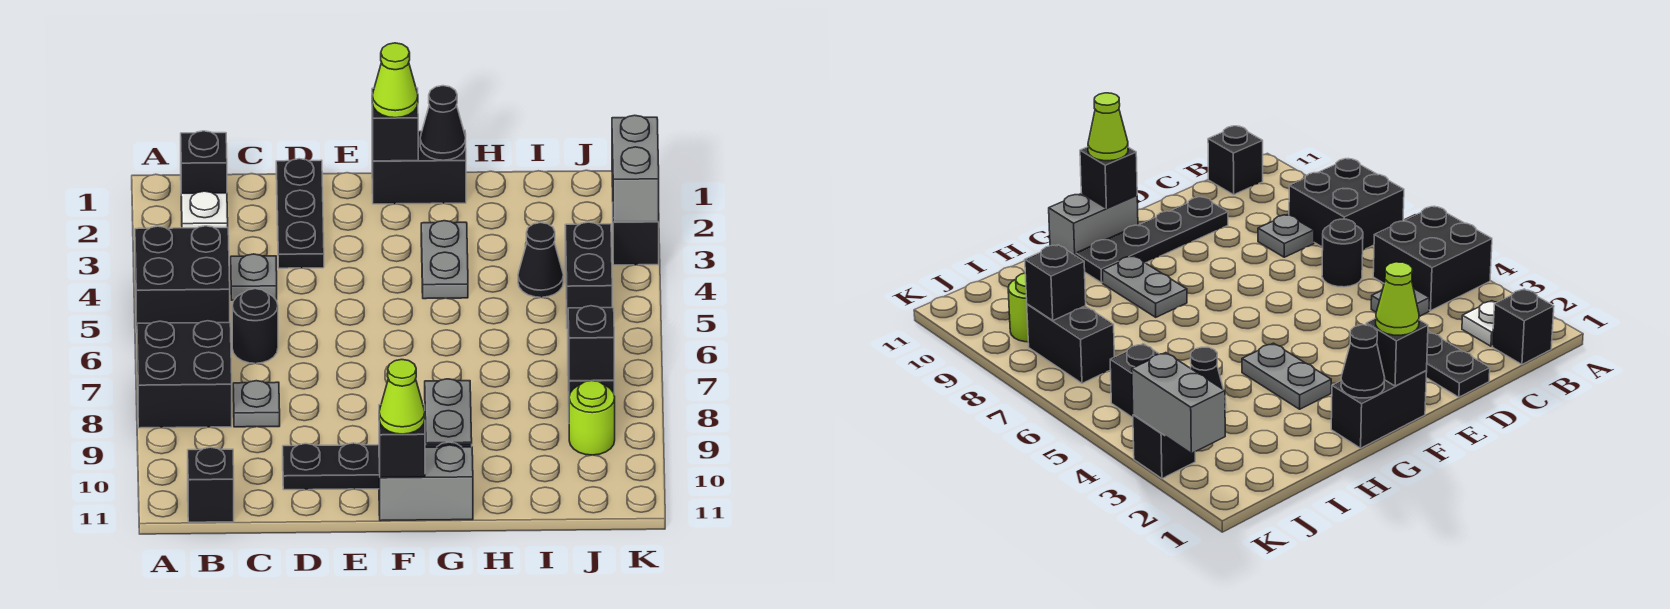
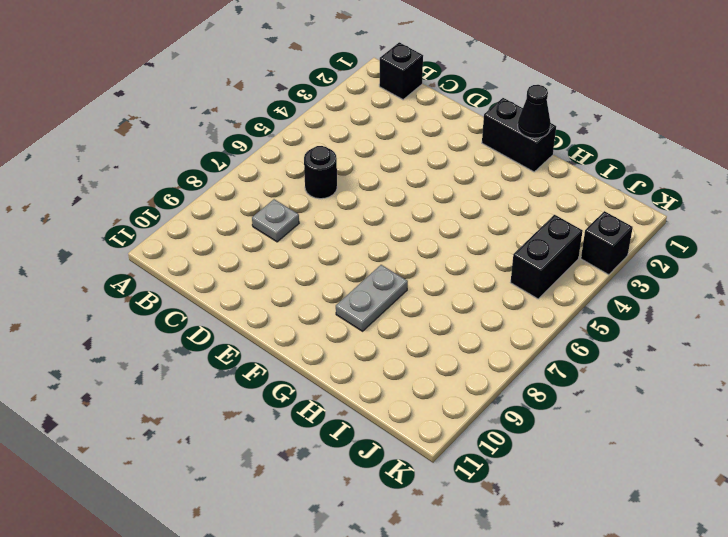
none -> black brick A4:B5 level 1
none -> black brick A7:B8 level 1
none -> white plate B2 level 1

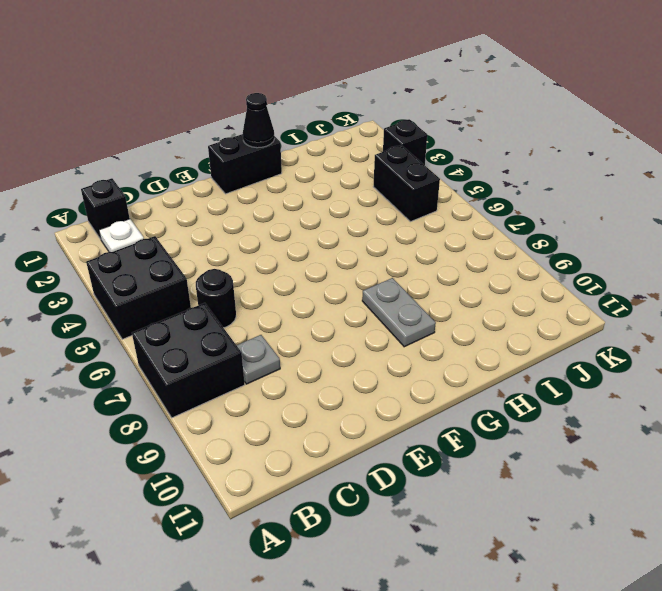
none -> black brick B11 level 1
none -> grey plate C4 level 1
none -> black plate D1:D3 level 1

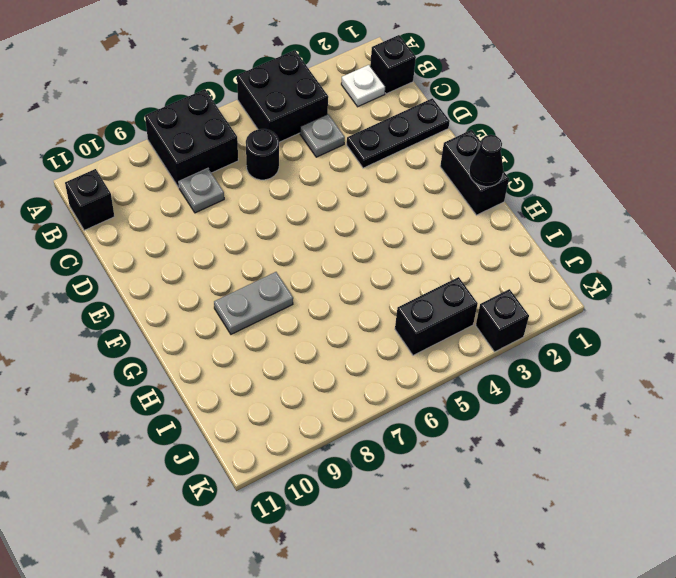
none -> black plate D10:G10 level 1
none -> grey brick F11:G11 level 1
none -> grey plate G3:G4 level 1

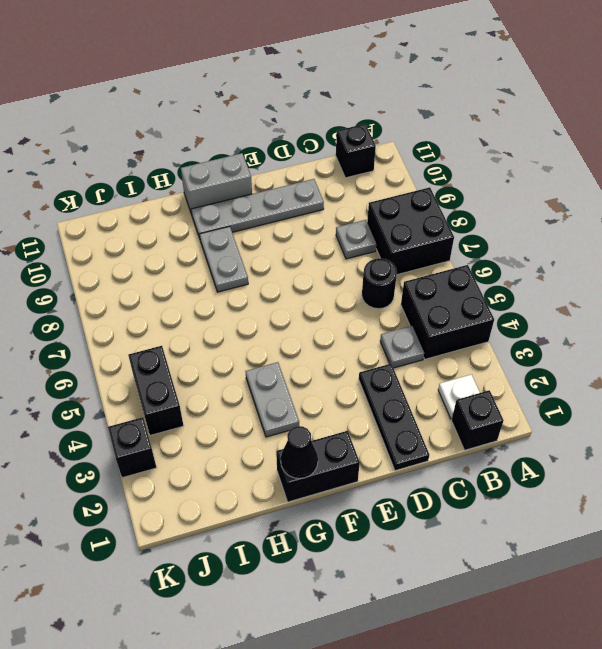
grey plate D10:G10 level 1 -> black plate D10:G10 level 1
none -> black cone I4 level 1
none -> black brick J7:J8 level 1
none -> lime round brick J9 level 1

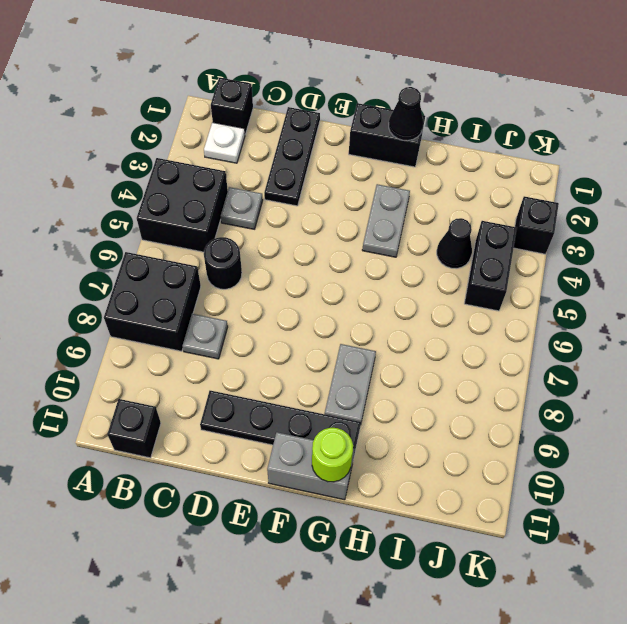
lime round brick G11 level 2 -> lime round brick J9 level 1
none -> black brick J7:J8 level 1
none -> black brick F1 level 2
none -> black brick F11 level 2

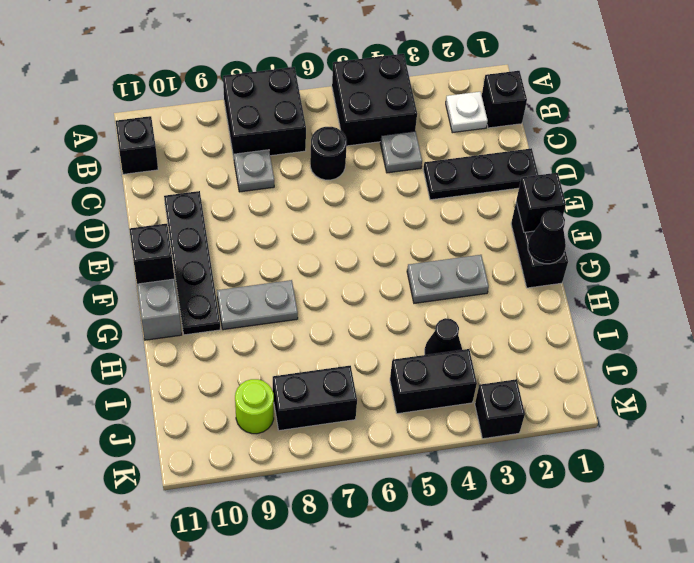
none -> black brick J8 level 2
none -> grey brick K2:K3 level 2
none -> lime cone F1 level 3

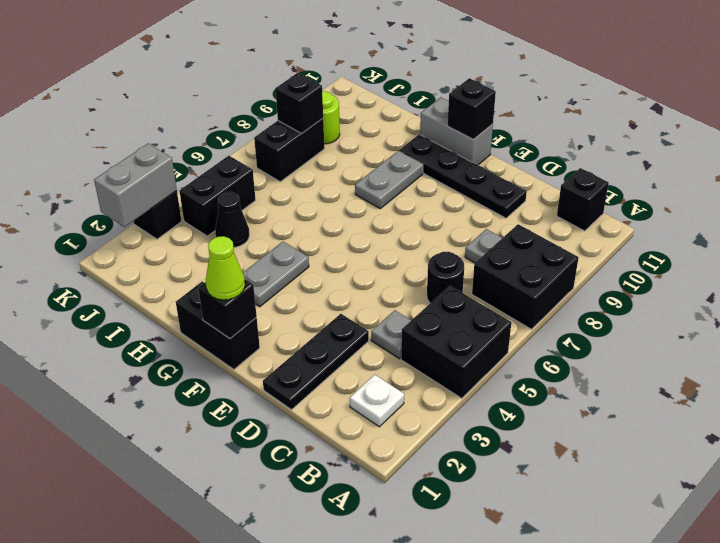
none -> black brick B1 level 1
none -> black cone G1 level 2
none -> lime cone F11 level 3

